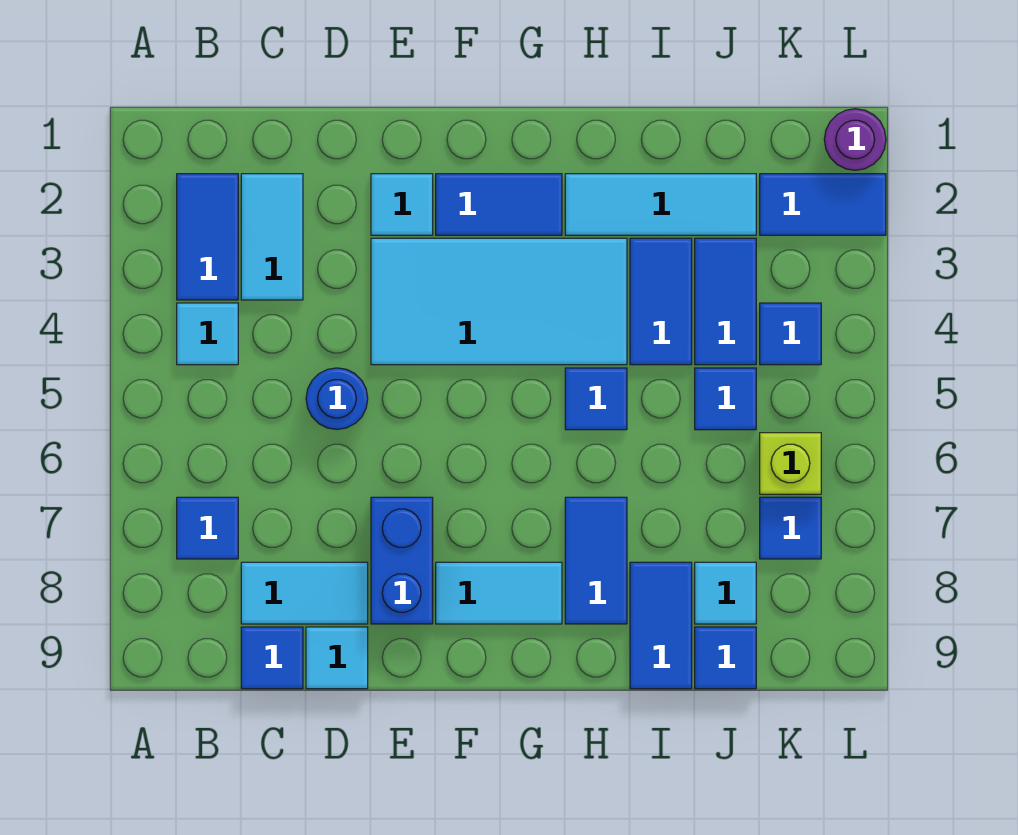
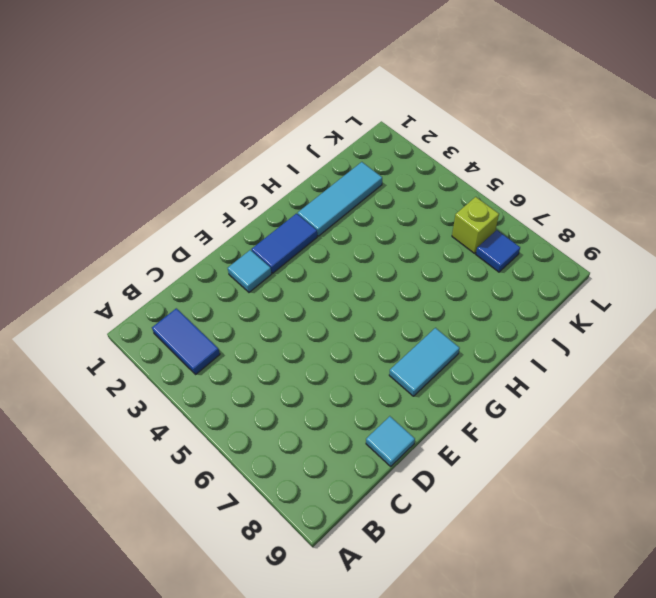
none -> cyan tile B4 level 1
none -> blue tile B7 level 1
none -> cyan tile C2:C3 level 1

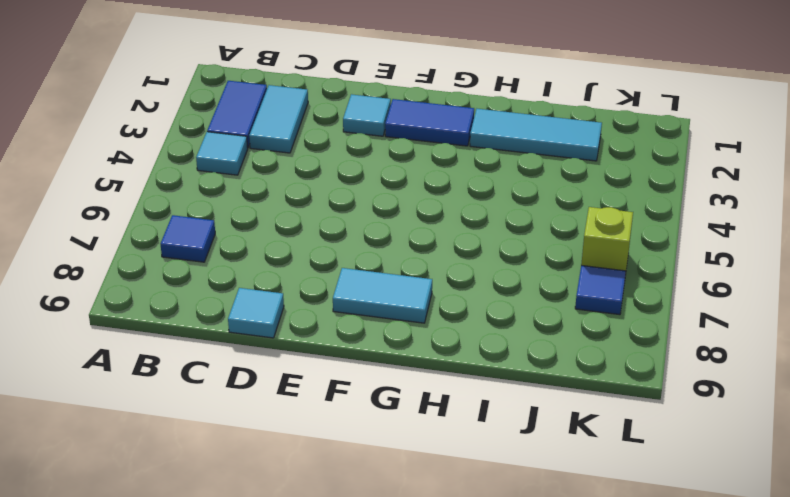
none -> cyan tile C8:D8 level 1
none -> blue tile C9 level 1
none -> blue round brick D5 level 1

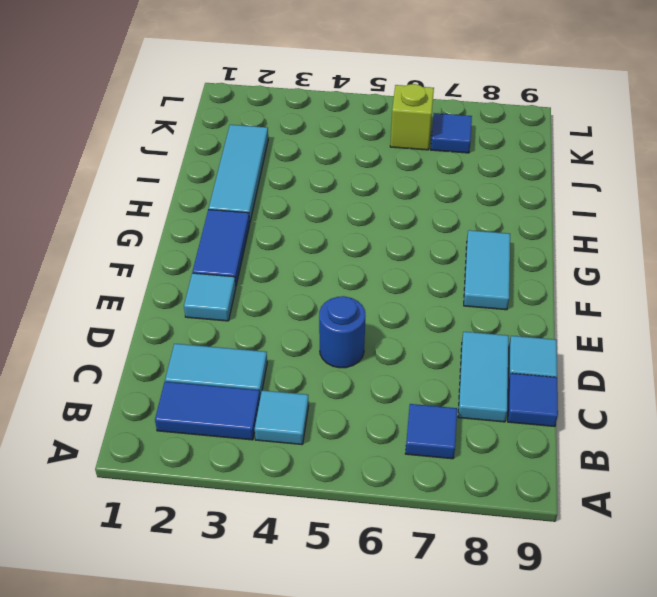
none -> cyan tile E3:H4 level 1
none -> blue brick E7:E8 level 1
none -> blue tile H5 level 1

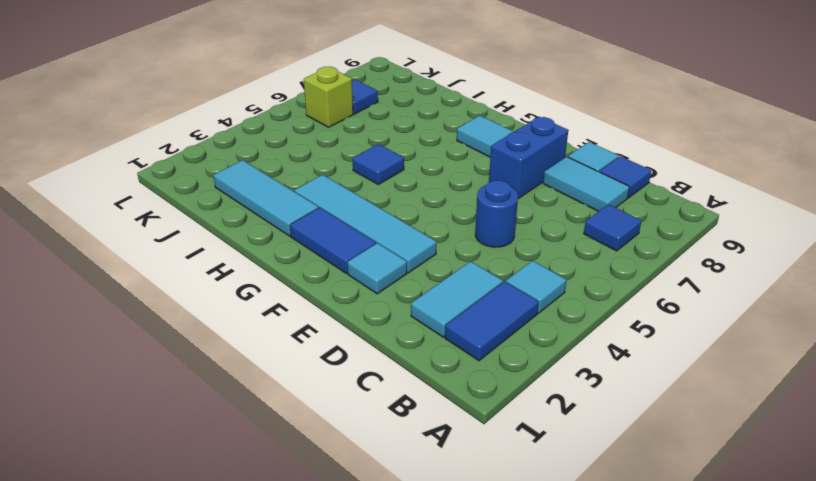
cyan tile E3:H3 level 1 -> cyan tile E3:H4 level 1
none -> blue tile H7:H8 level 1
none -> blue tile I3:I4 level 1
none -> blue tile I8:I9 level 1

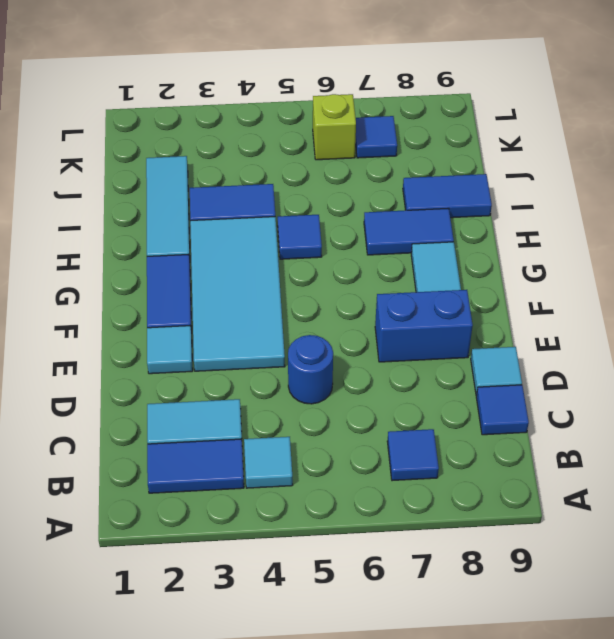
none -> cyan tile C8:D8 level 1
none -> blue tile J3:J4 level 1
none -> blue tile J5 level 1

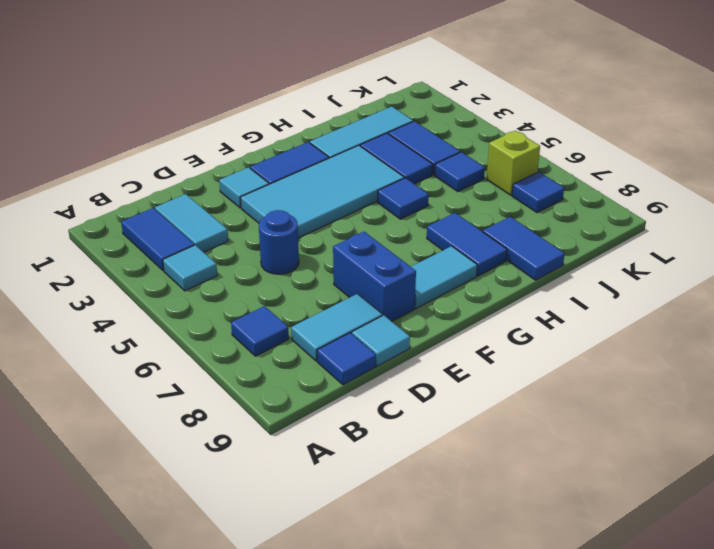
none -> cyan tile J8 level 1
none -> blue tile J9 level 1
none -> blue tile K2:L2 level 1

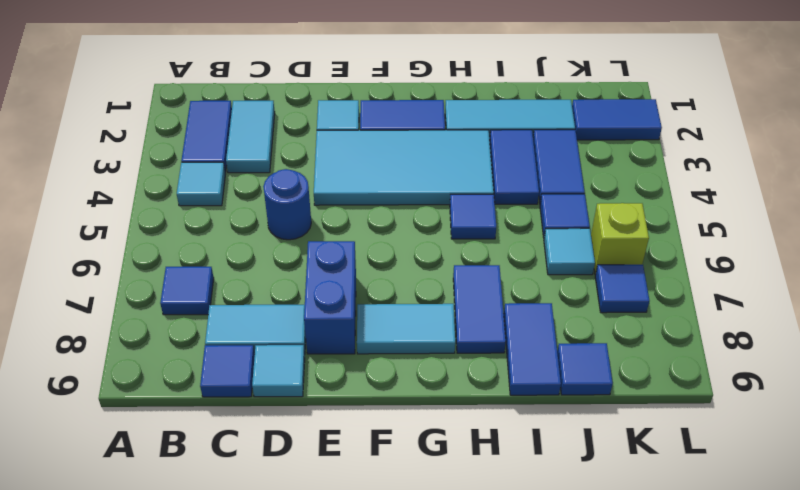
cyan tile J6 level 1 -> cyan tile J8 level 1
none -> blue tile K4 level 1
none -> purple round brick L1 level 1

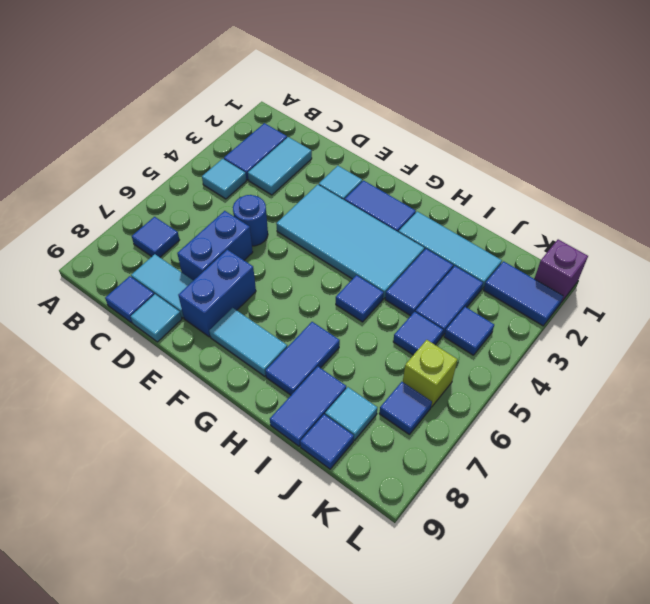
blue brick D6:D7 level 1 -> none
purple brick L1 level 1 -> purple round brick L1 level 1

